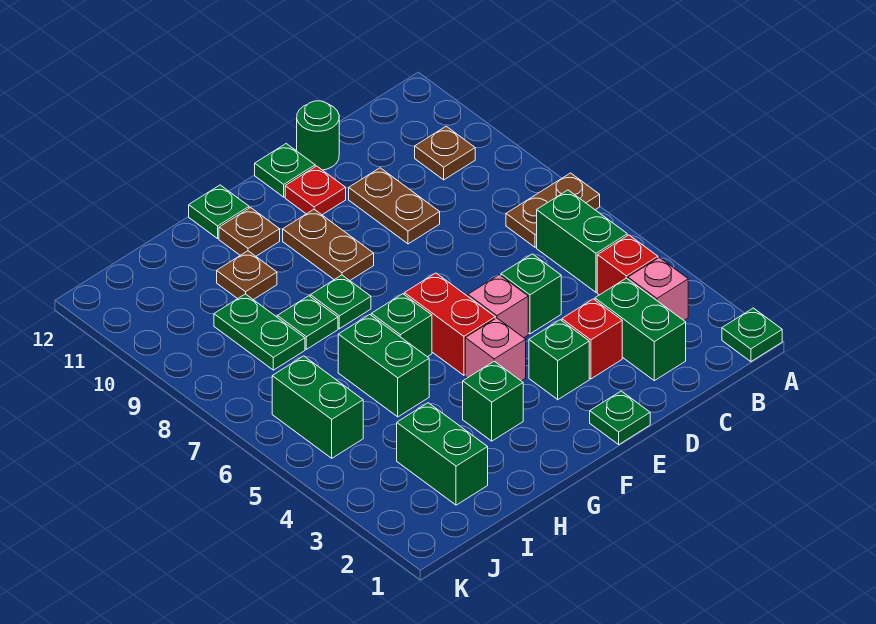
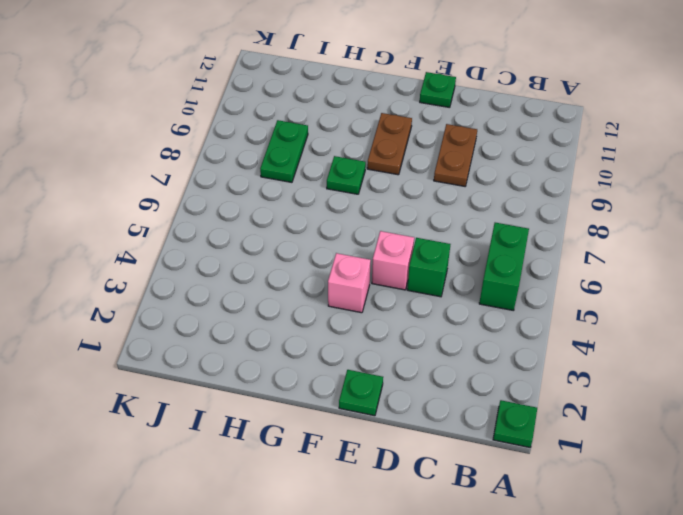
none -> brown plate A7:B7 level 1
none -> pink brick B3 level 1
none -> red brick B4 level 1
none -> brown plate B10 level 1

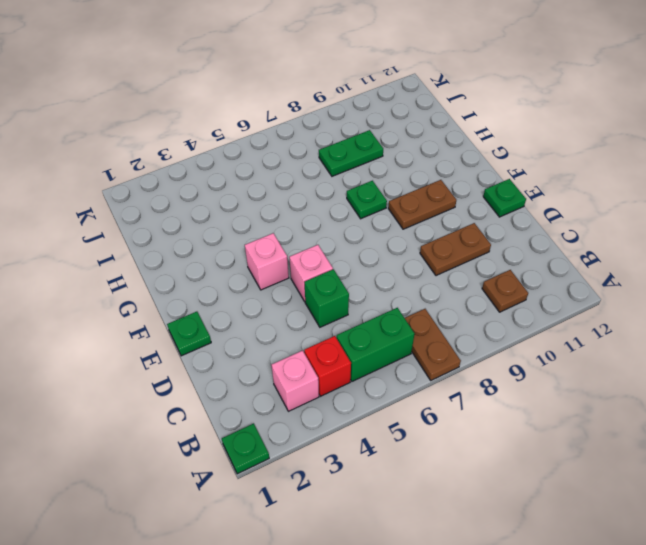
none -> green brick C2:C3 level 1
none -> red brick D3 level 1
none -> green round brick D12 level 1
none -> green brick E3 level 1

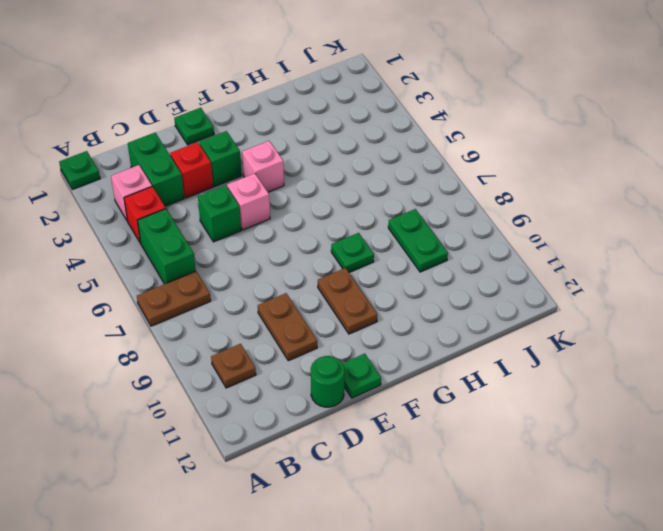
none -> red plate E11 level 1
none -> red brick F5:F6 level 1
none -> green brick G3 level 1
none -> green brick G6 level 1

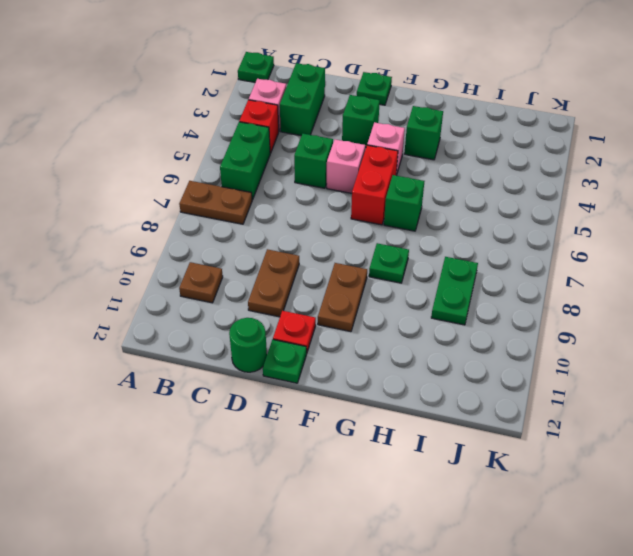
none -> red brick D3 level 1
none -> brown plate G11 level 1
none -> green plate G12 level 1
none -> green brick H5:H6 level 1

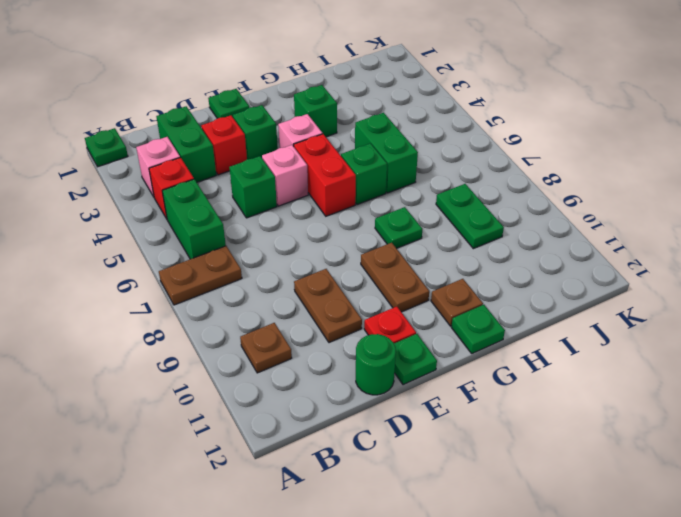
none -> green plate H8 level 1
none -> brown plate H10 level 1
none -> green brick I2:I3 level 1
none -> green brick J5:J6 level 1

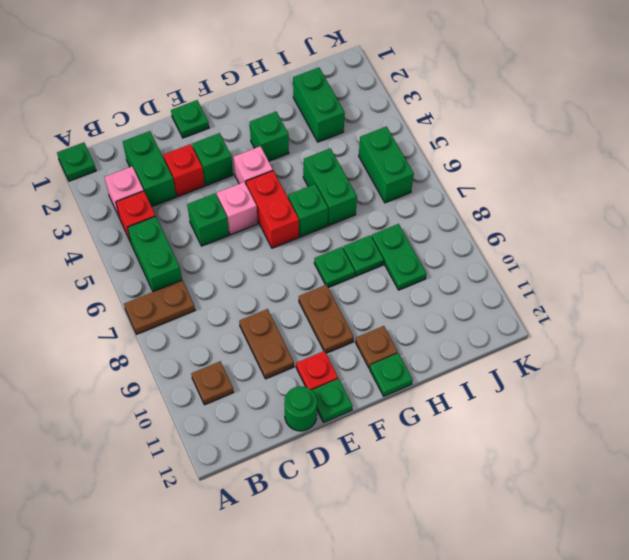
none -> brown plate H10 level 1

